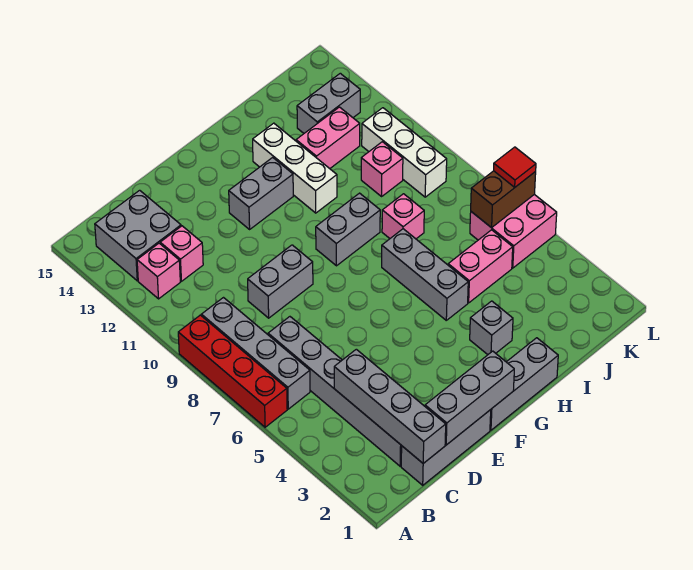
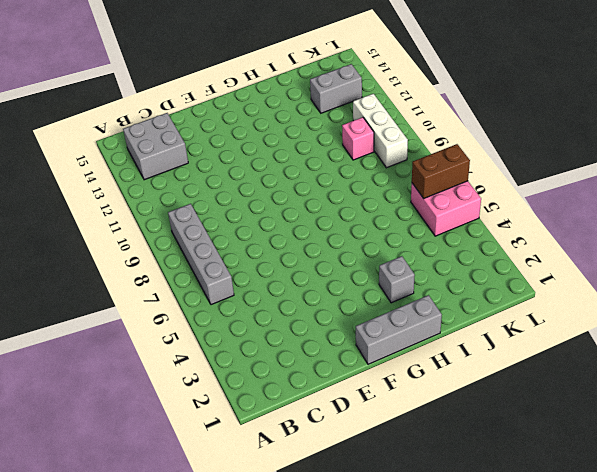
none -> red brick A6:A9 level 1
none -> pink brick B12 level 1
none -> grey brick C1:E1 level 1

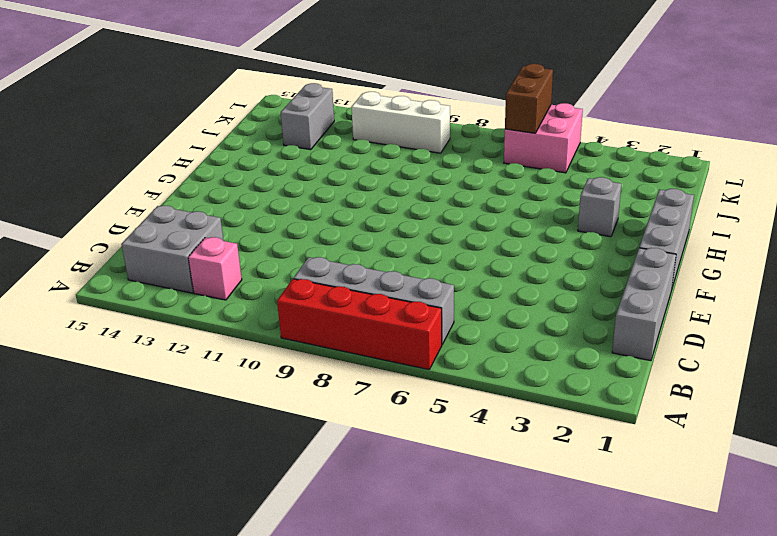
none -> grey brick C2:C7 level 1
none -> pink brick C12 level 1
none -> grey brick D9:E9 level 1

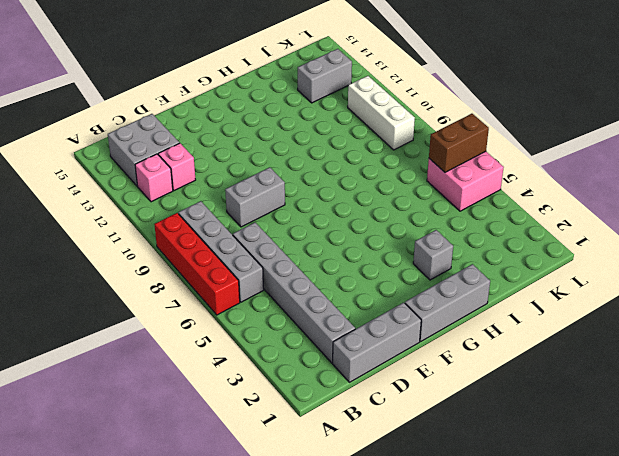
none -> grey brick F12:G12 level 1
none -> grey brick G9:H9 level 1
none -> grey brick H5:H7 level 1

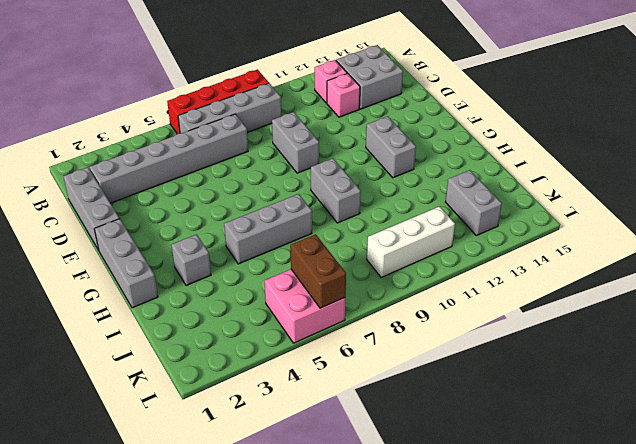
none -> white brick H11:H13 level 1
none -> pink brick I5:J5 level 1
none -> pink brick I8 level 1

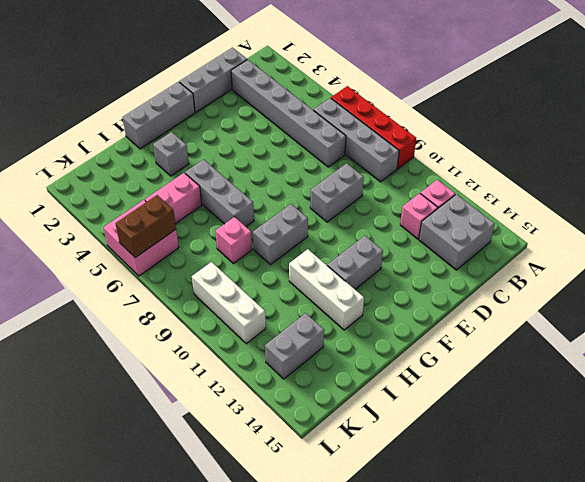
none -> pink brick I12:J12 level 1
none -> pink brick J10 level 1
none -> grey brick C1:C4 level 2

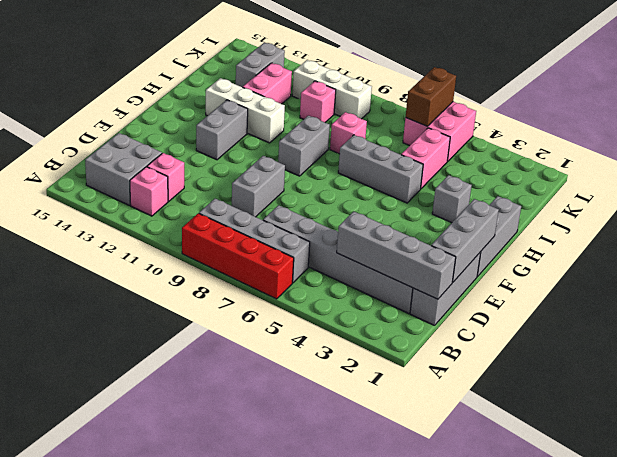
none -> red tile L6 level 3

